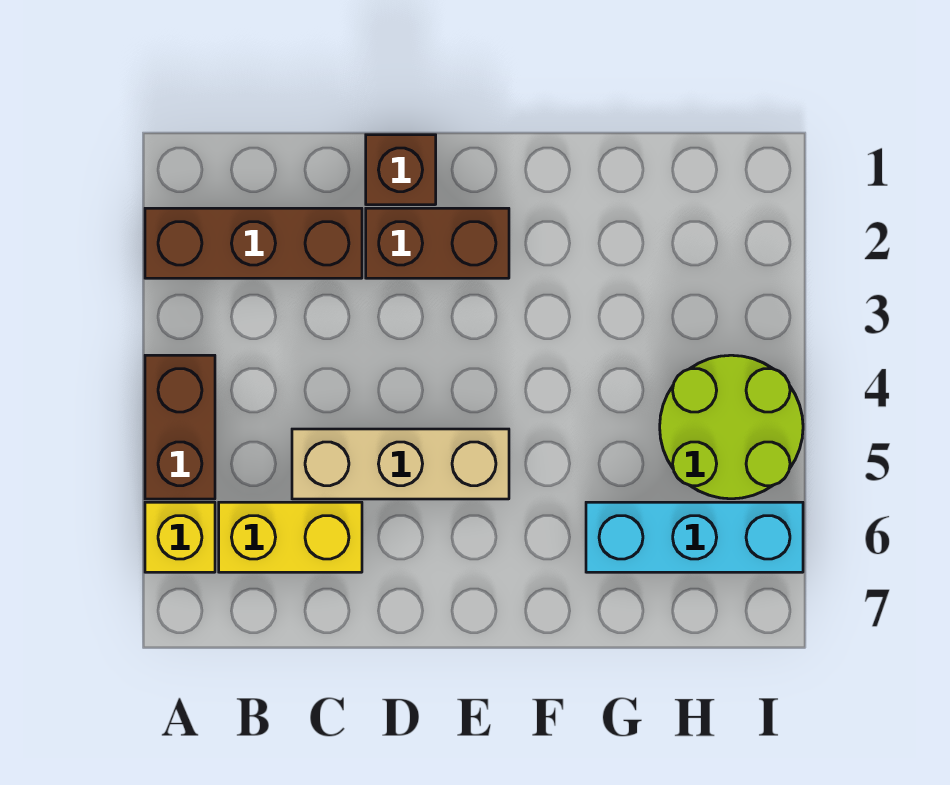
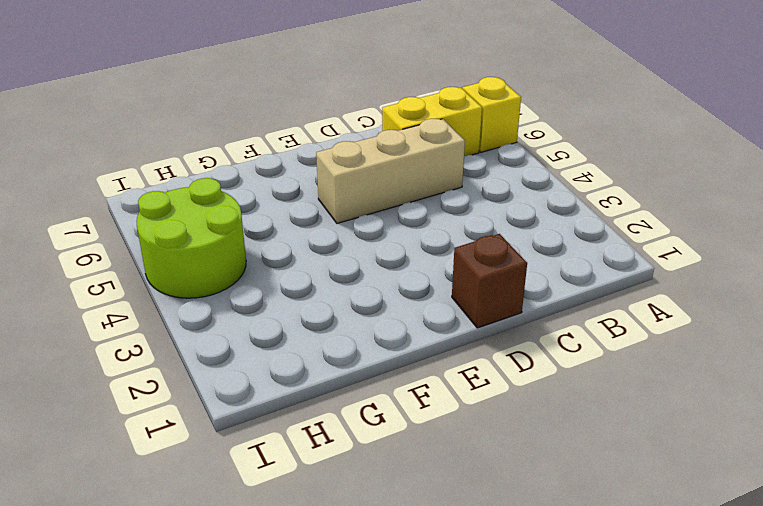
none -> brown brick A2:C2 level 1
none -> brown brick A4:A5 level 1

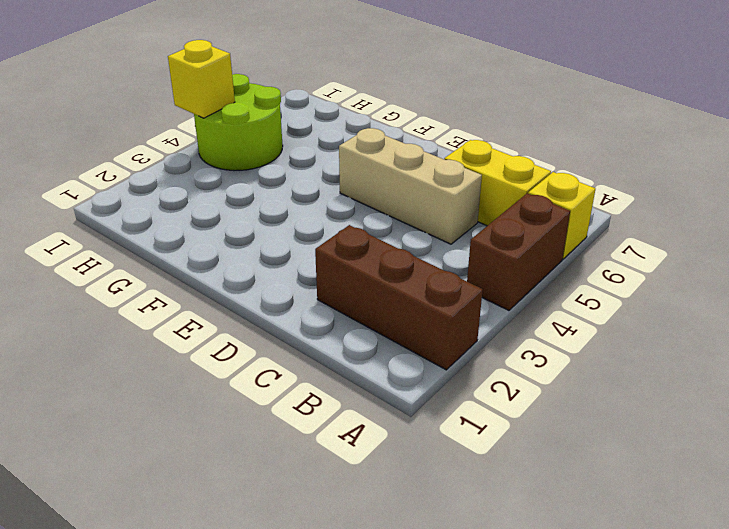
yellow brick I4 level 2 -> none
none -> brown brick D1 level 1
none -> brown brick D2:E2 level 1

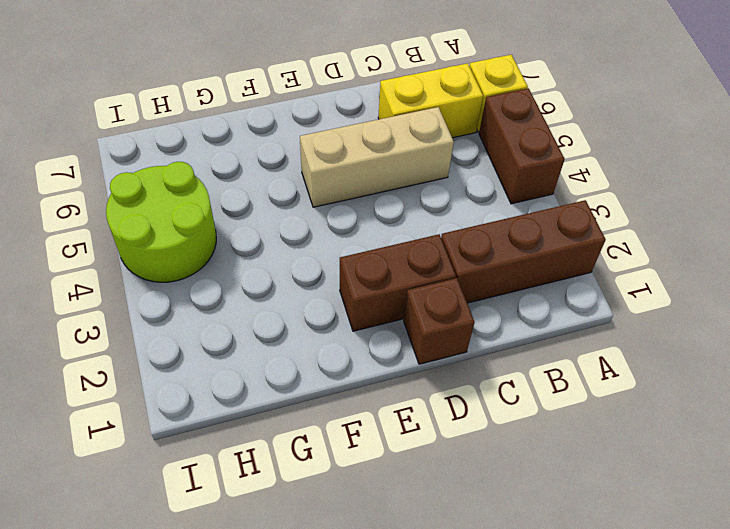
none -> cyan brick G6:I6 level 1

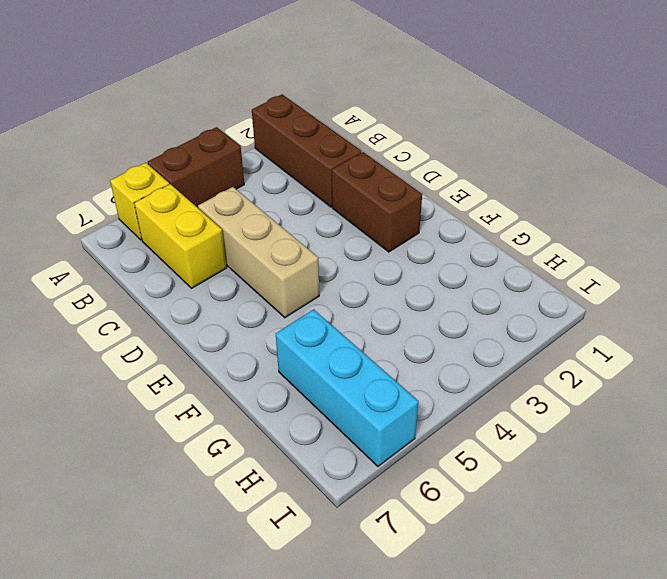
none -> brown brick D1 level 1
none -> lime round brick H4:I5 level 1

